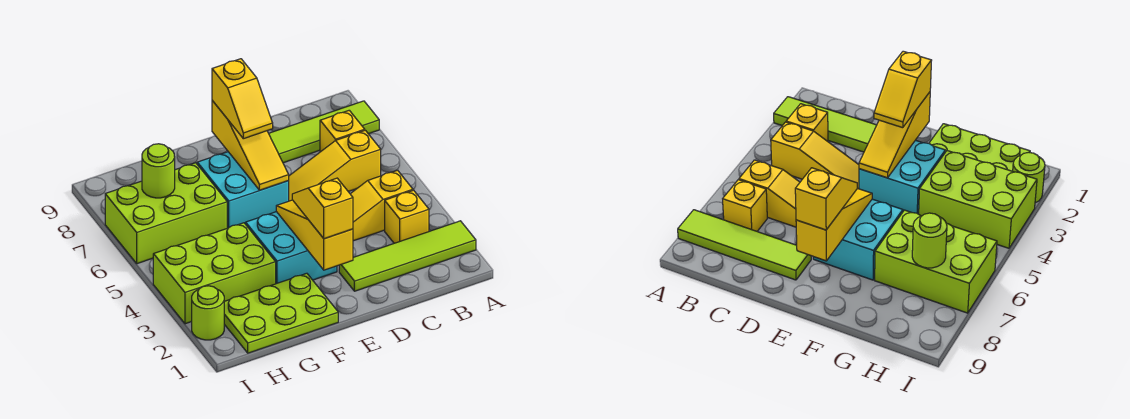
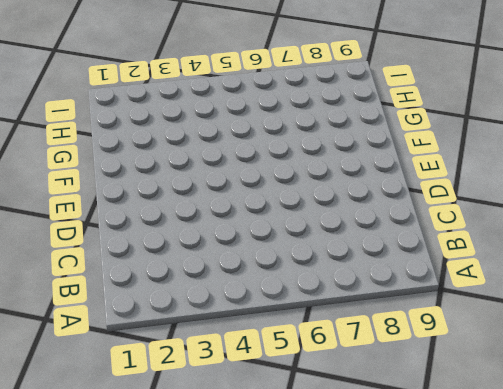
none -> lime tile A2:D2 level 1
none -> lime tile A8:D8 level 1
none -> yellow brick B3 level 1

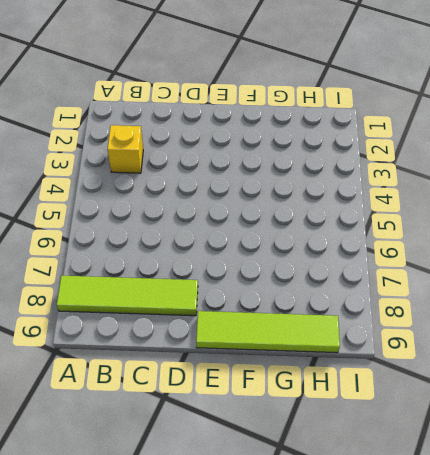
lime tile E9:H9 level 1 -> lime tile A2:D2 level 1
none -> yellow slope B4:D4 level 1 top B
none -> yellow slope B6:D6 level 1 top B
none -> yellow brick B7 level 1

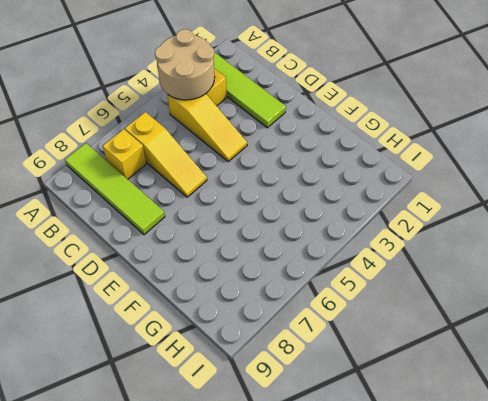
tan round brick A3:B4 level 2 -> none
none -> cyan brick E3:F4 level 1
none -> cyan brick E6:F7 level 1
none -> lime plate F1:H2 level 1

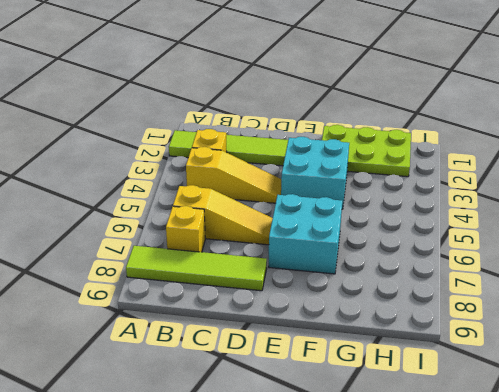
none -> lime brick G3:I4 level 1
none -> lime brick G6:I7 level 1
none -> lime round brick I2 level 1

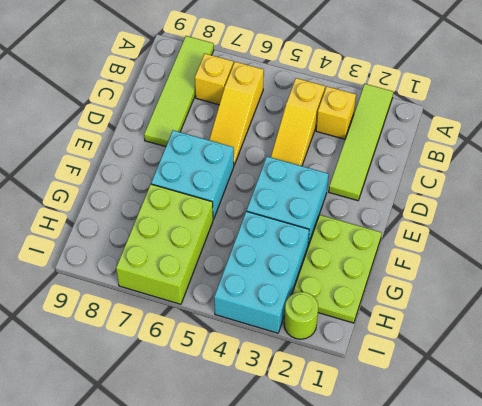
cyan brick G3:I4 level 1 -> lime brick G3:I4 level 1
none -> yellow slope E2:E4 level 2 top 2
none -> yellow slope E6:E8 level 2 top 8
none -> lime round brick H7 level 2

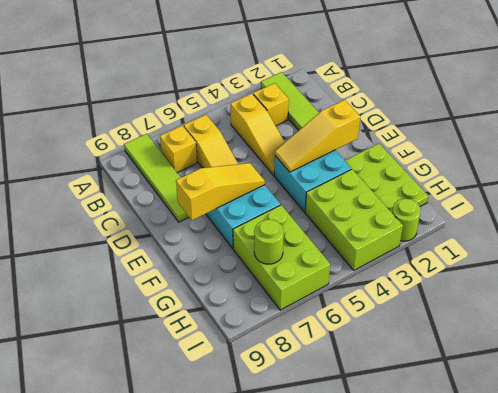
none -> yellow slope E2:E3 level 3 top 2
none -> yellow slope E7:E8 level 3 top 8

